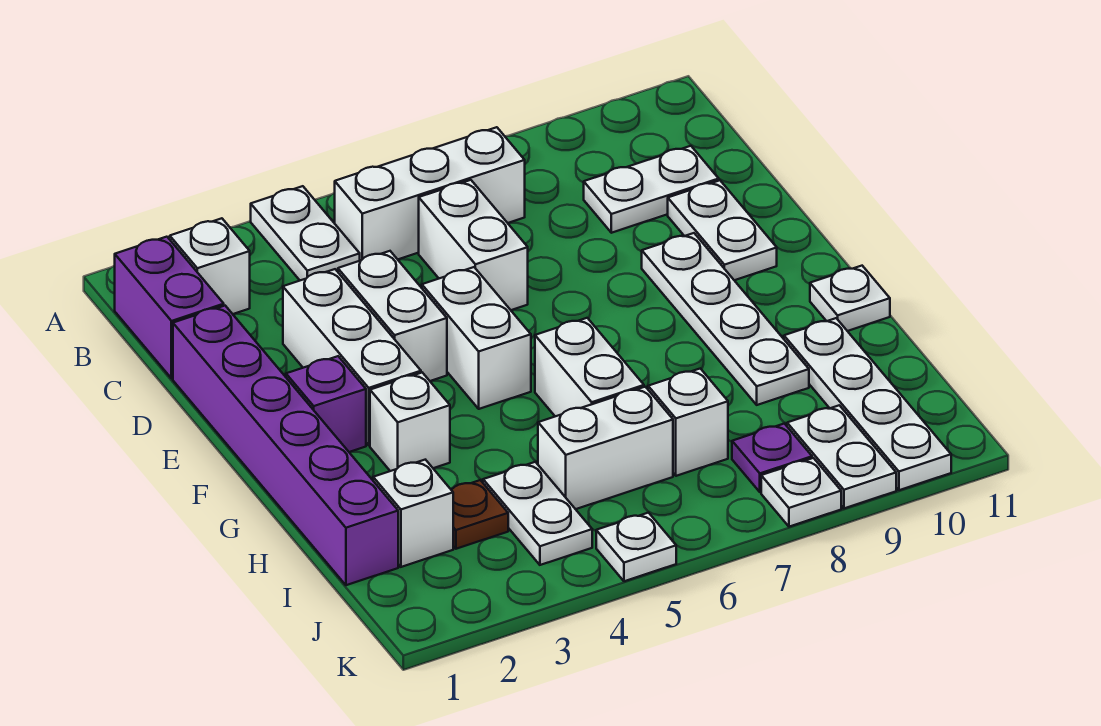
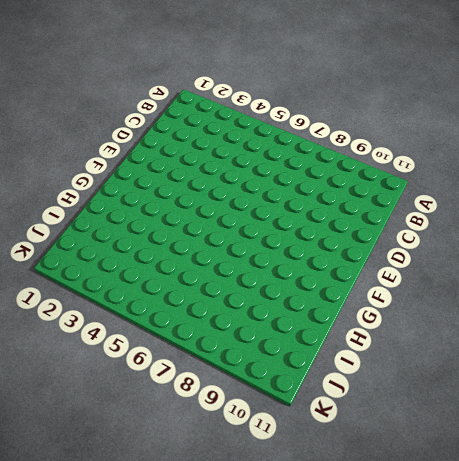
none -> white plate A4:B4 level 1
none -> purple brick B1:C1 level 1
none -> white brick B2 level 1

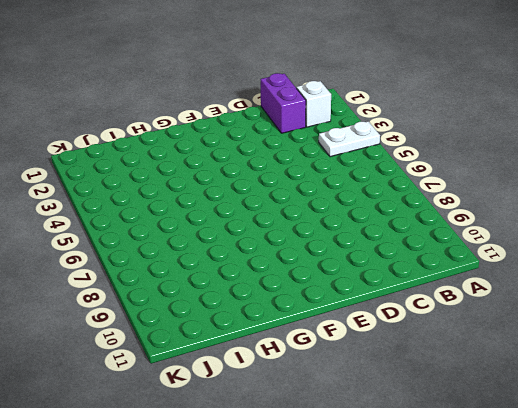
purple brick C1:C2 level 1 -> purple brick B1:C1 level 1
none -> white brick B5:B7 level 1
none -> white brick C6:D6 level 1
none -> white plate C9:C10 level 1

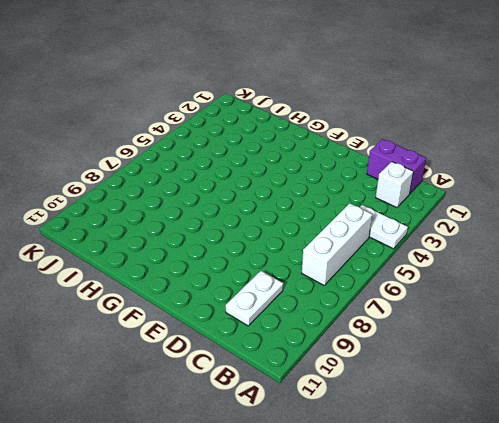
none -> white brick C6:D6 level 1
none -> purple brick D1:I1 level 1
none -> white brick D3:F3 level 1

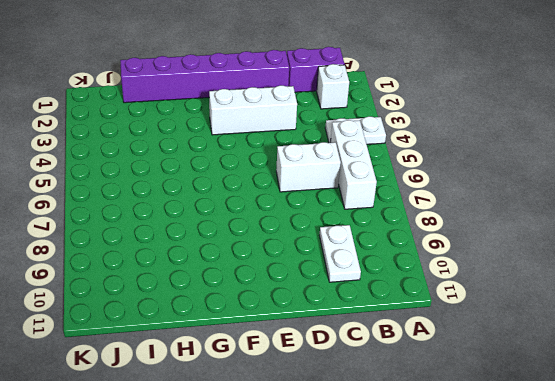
none -> white brick D4:E4 level 1
none -> white plate D10:E10 level 1
none -> white brick E5:F5 level 1

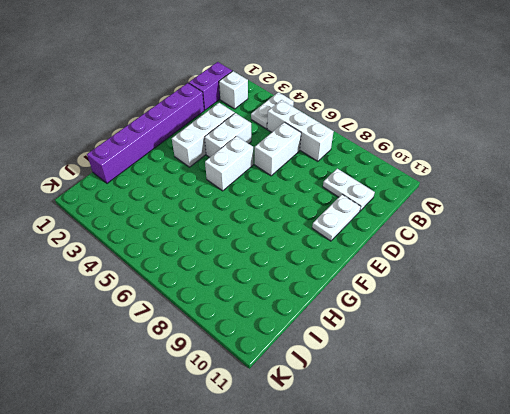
none -> white plate E9:H9 level 1
none -> purple brick F2 level 1
none -> white brick G3 level 1

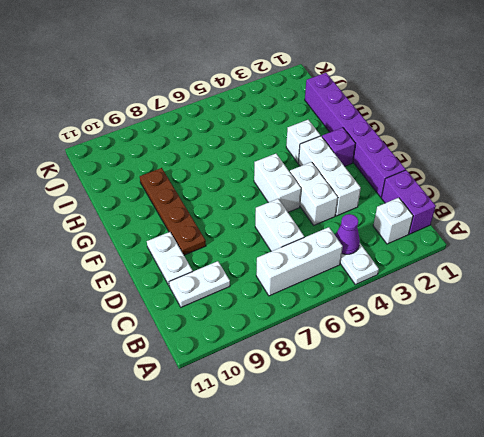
purple cone B4 level 2 -> none
brown plate E9:H9 level 1 -> white plate E9:H9 level 1
none -> white brick G6:H6 level 1
none -> white plate G11 level 1
none -> white plate H10:K10 level 1

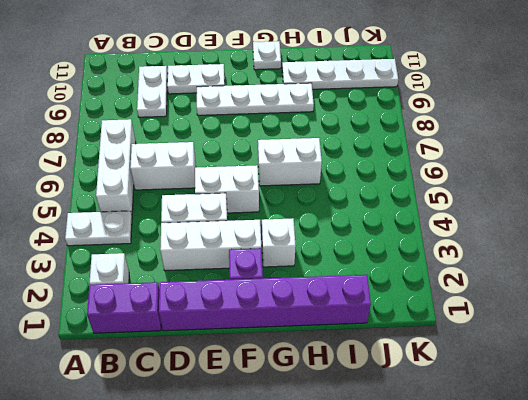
none -> white brick I2 level 1
none -> brown plate I3 level 1
none -> white plate I4:J4 level 1

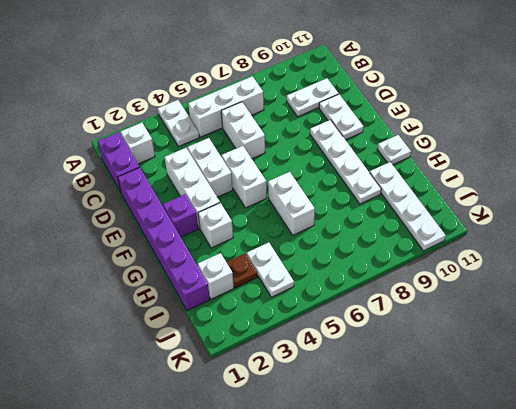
none -> white brick I5:I6 level 1
none -> white brick I7 level 1
none -> purple plate J8 level 1

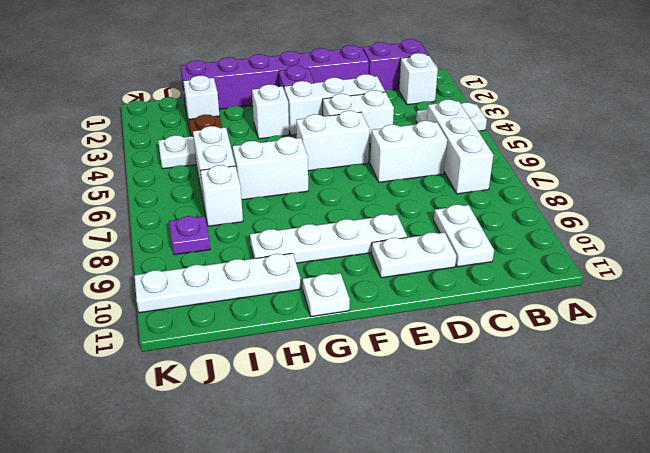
none -> white plate J9:K9 level 1
none -> white plate K5 level 1
none -> white plate K8 level 1

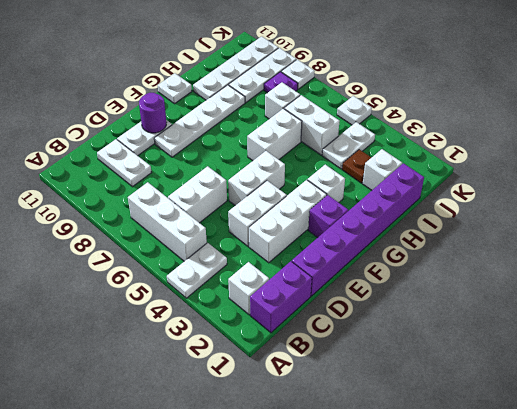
purple round brick E10 level 2 -> none
white plate I9:K9 level 1 -> white plate J9:K9 level 1

